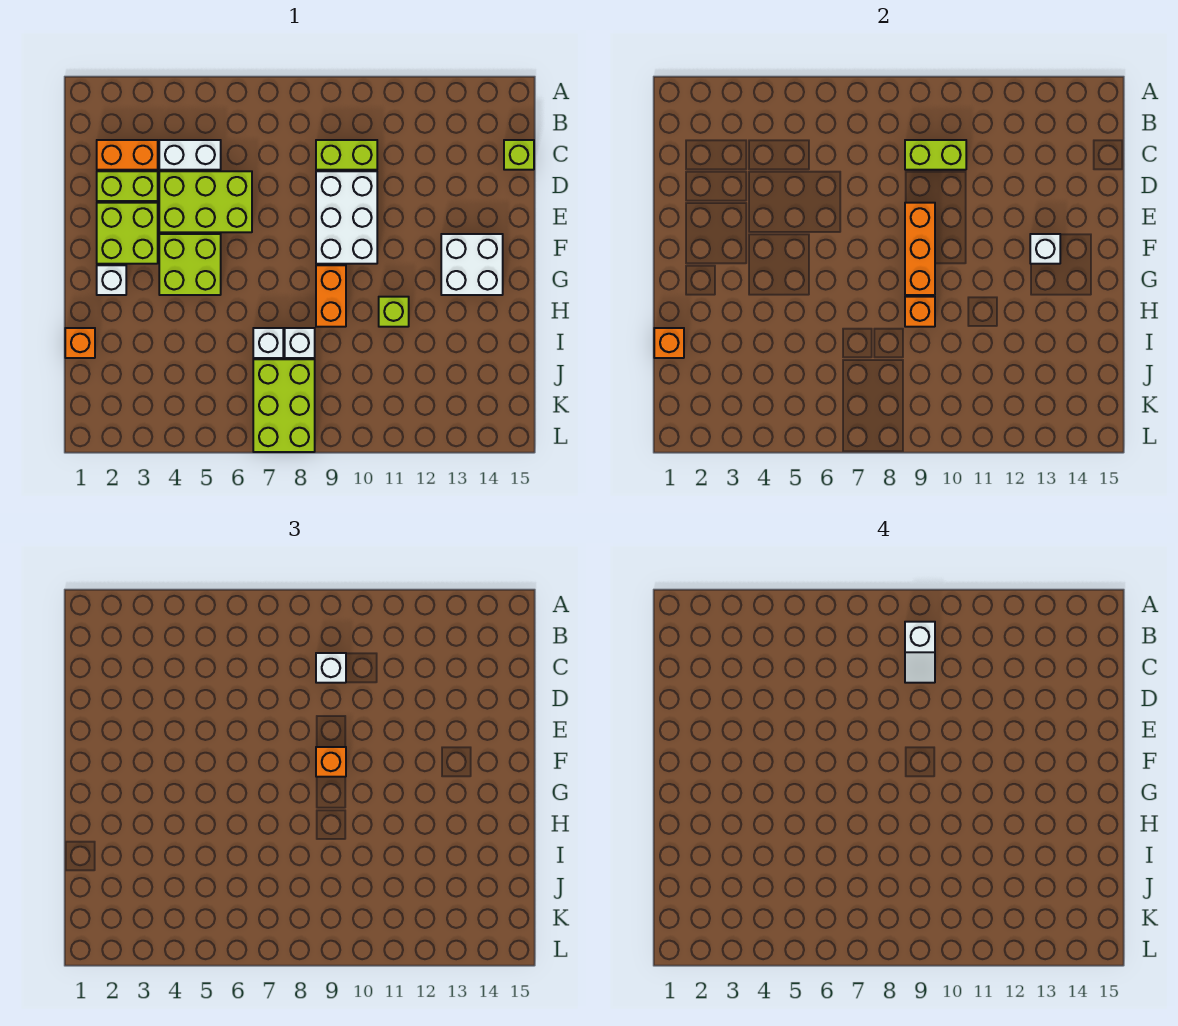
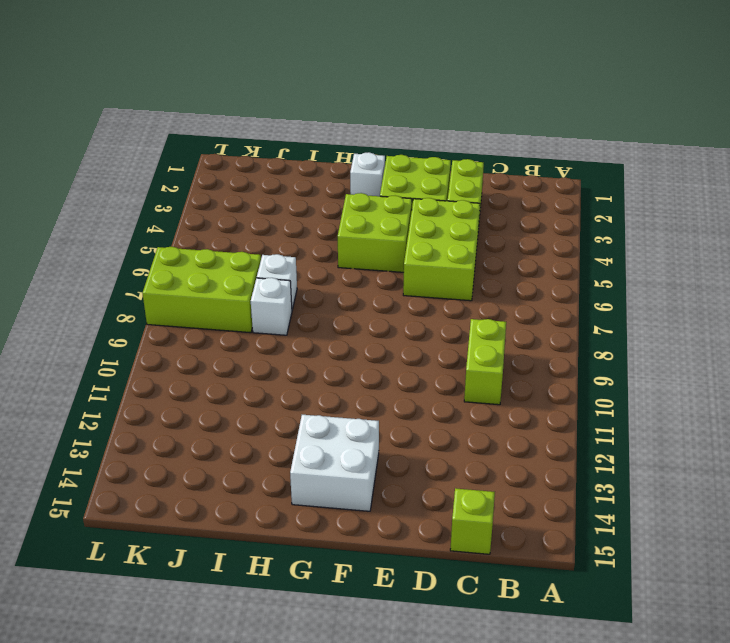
none -> orange brick C2:C3 level 1
none -> white brick C4:C5 level 1
none -> white brick D9:F10 level 1

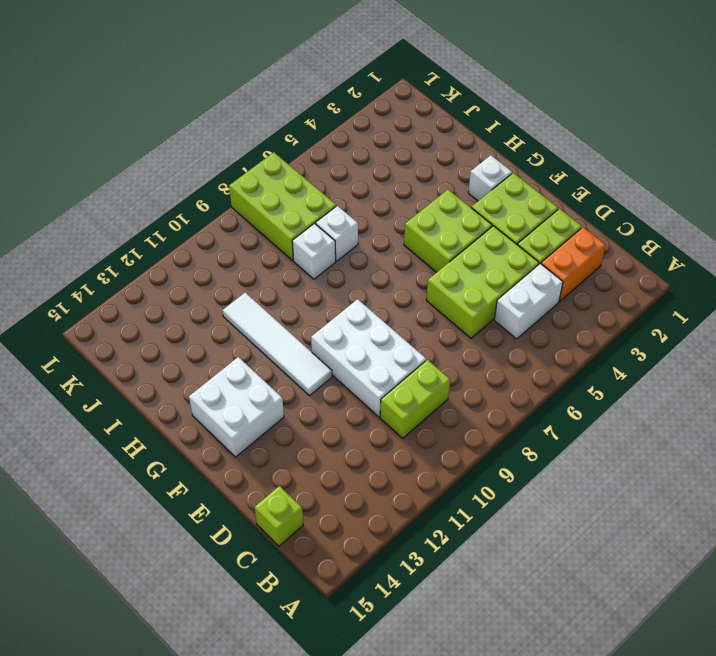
white tile F11:I11 level 1 -> lime brick H11 level 1
none -> orange brick G9:H9 level 1
none -> orange brick I1 level 1
none -> lime brick C9:C10 level 2

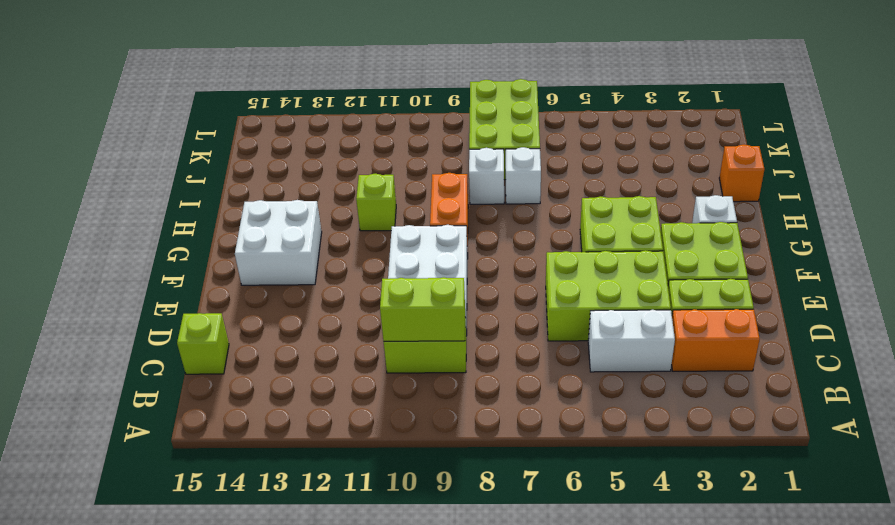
none -> orange brick E9:G9 level 2
none -> white brick F13 level 2
none -> orange brick H9 level 2

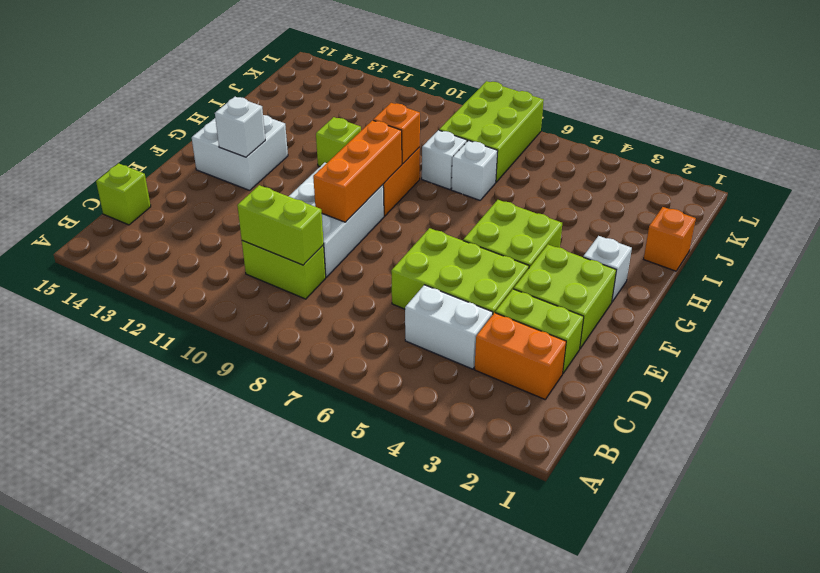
none -> orange brick I1 level 2
none -> white brick C9 level 3
none -> orange brick F9 level 3

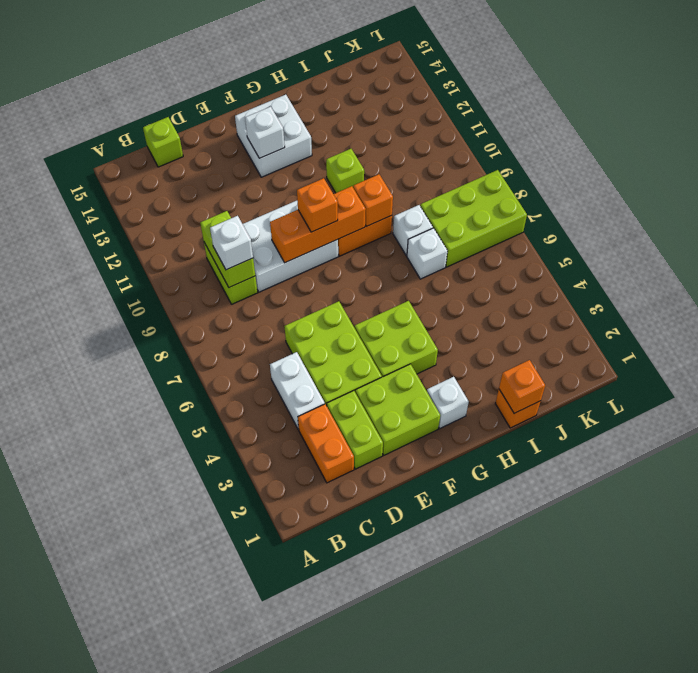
none -> white slope B9:C9 level 4 top B

